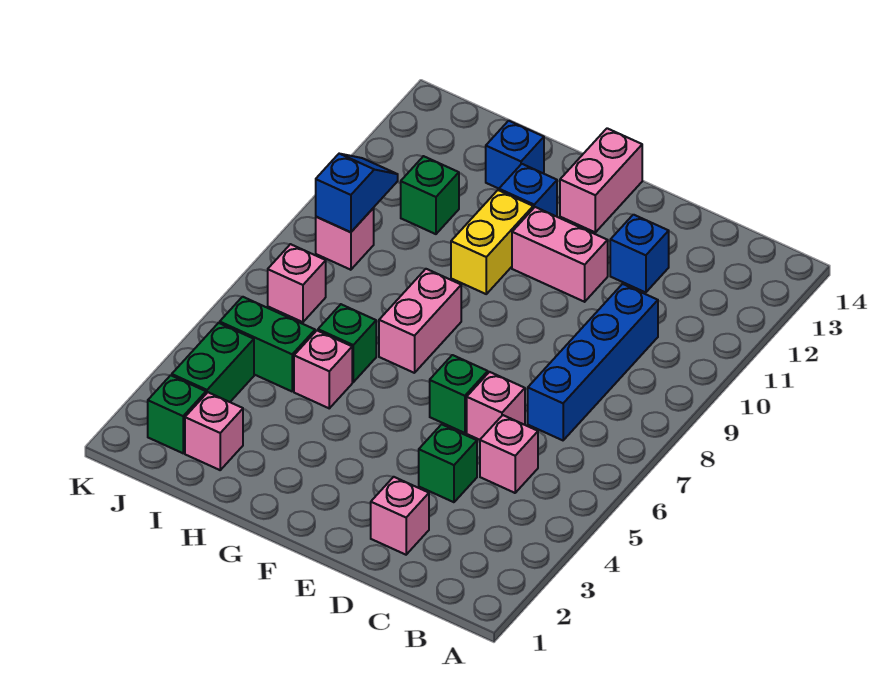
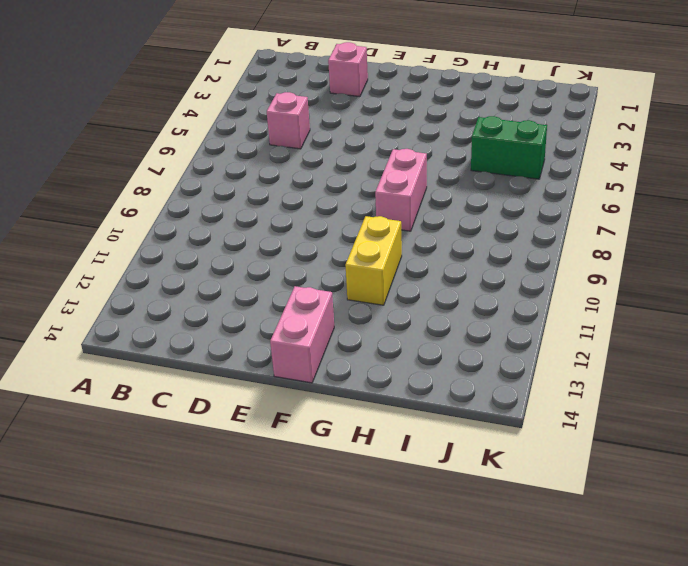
none -> blue brick C7:C10 level 1
none -> green brick D4 level 1
none -> pink brick D6 level 1

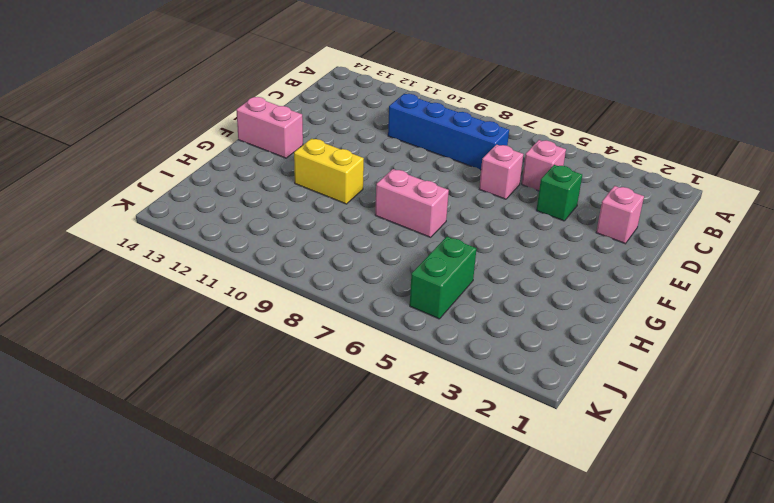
none -> blue brick D12 level 1
none -> green brick E6 level 1
none -> pink brick E11:F11 level 1

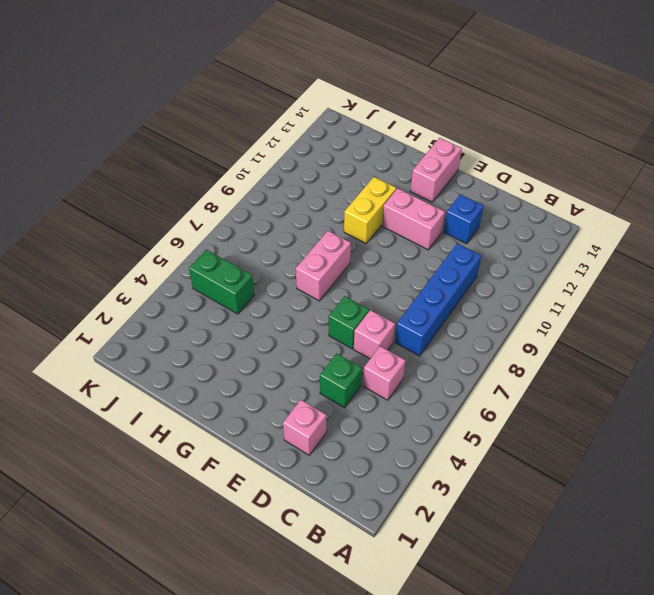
none -> blue brick G12 level 1
none -> pink brick H5 level 1
none -> green brick H6 level 1

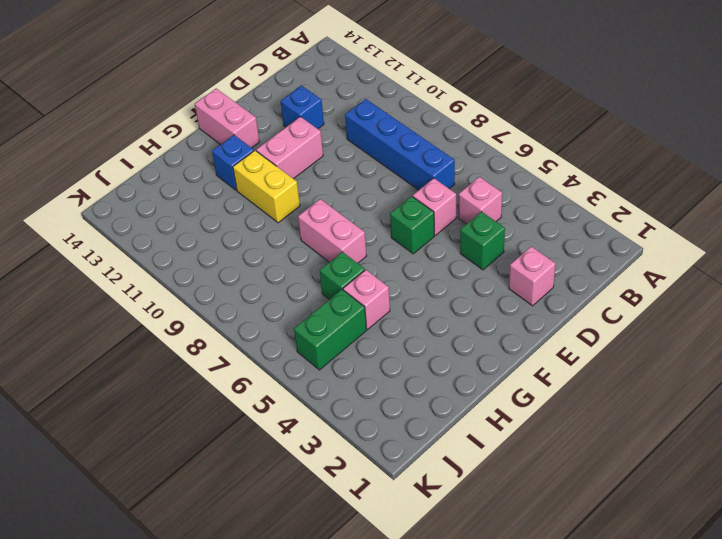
none -> blue brick H13 level 1
none -> pink brick I2 level 1
none -> green brick I11 level 1

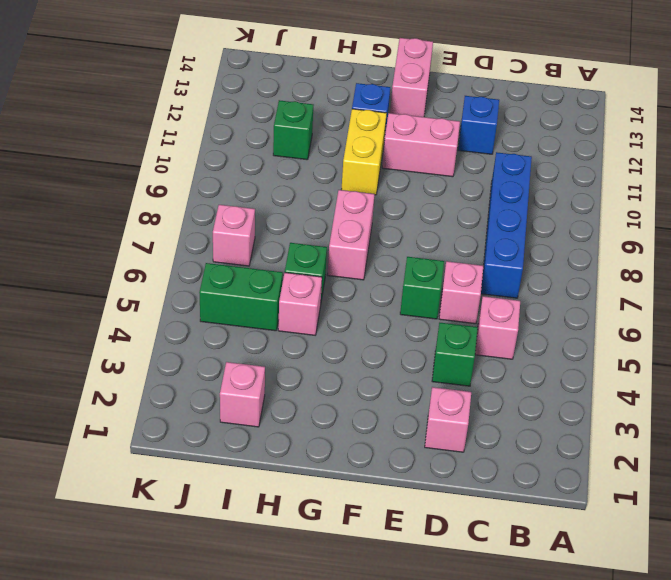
none -> blue brick H13 level 1
none -> green brick J2 level 1
none -> green brick J3:J4 level 1

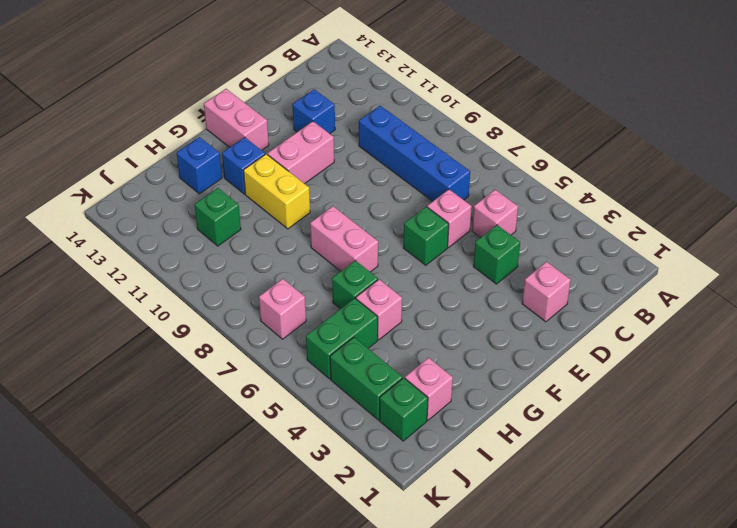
none -> pink brick J9 level 1
none -> blue slope J9:J10 level 2 top 9

